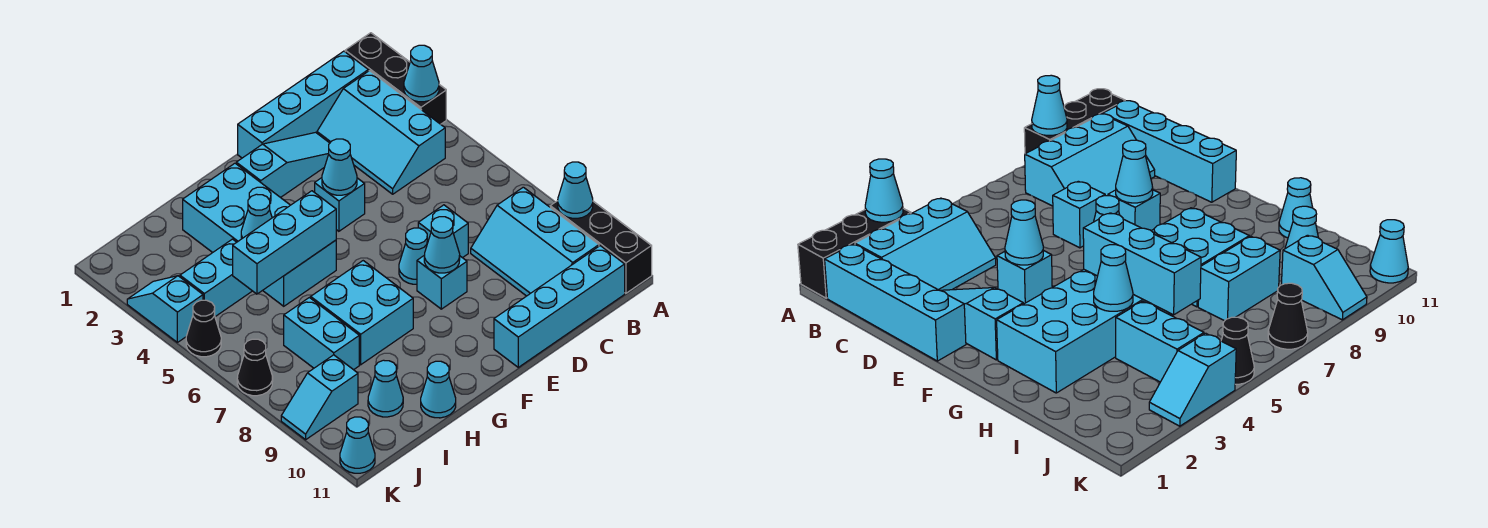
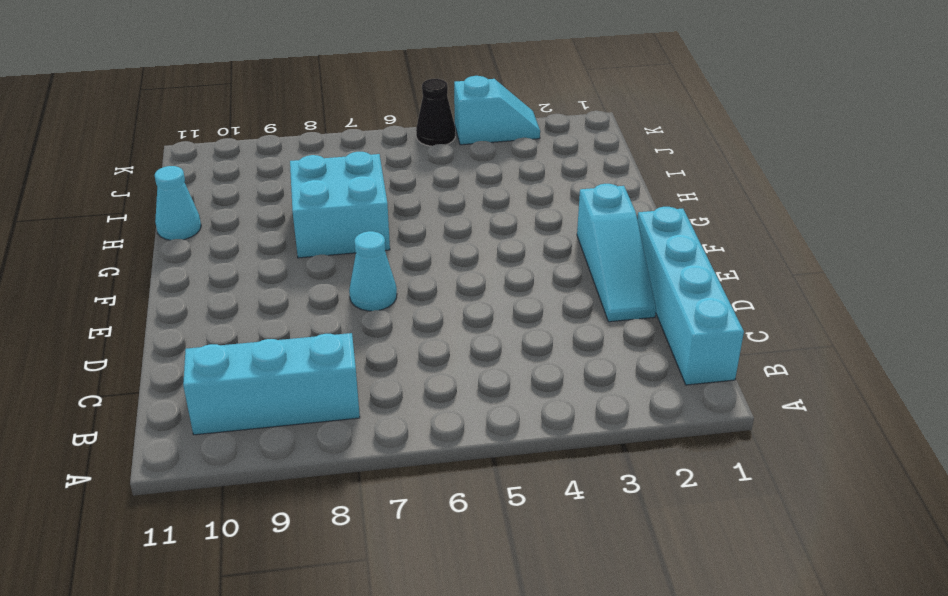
none -> black brick A1:A3 level 1
none -> black brick A9:A11 level 1
none -> cyan slope B2:C4 level 1 top B

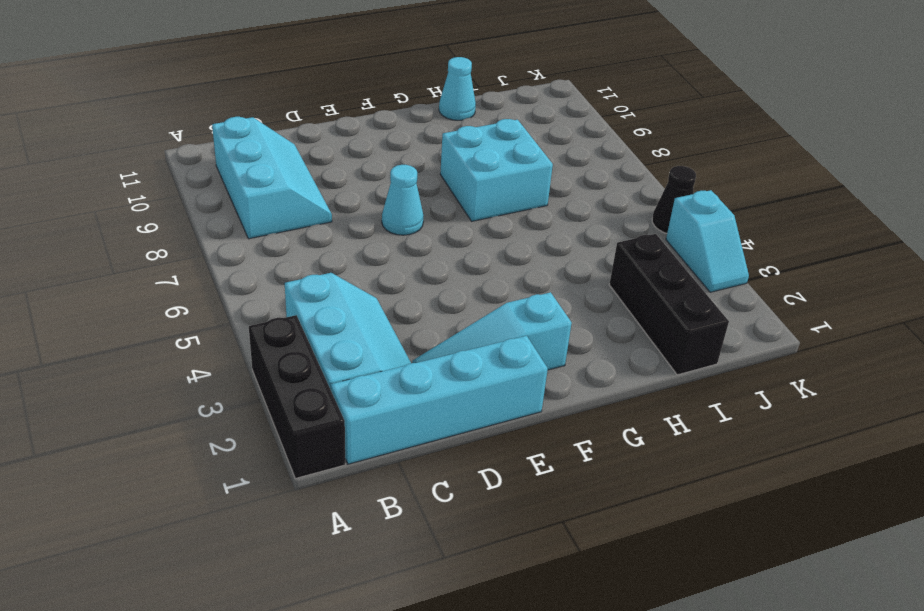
black brick I1:I3 level 1 -> black brick A9:A11 level 1
none -> cyan brick B11:E11 level 1
none -> cyan brick D7 level 1
none -> cyan brick E4 level 1

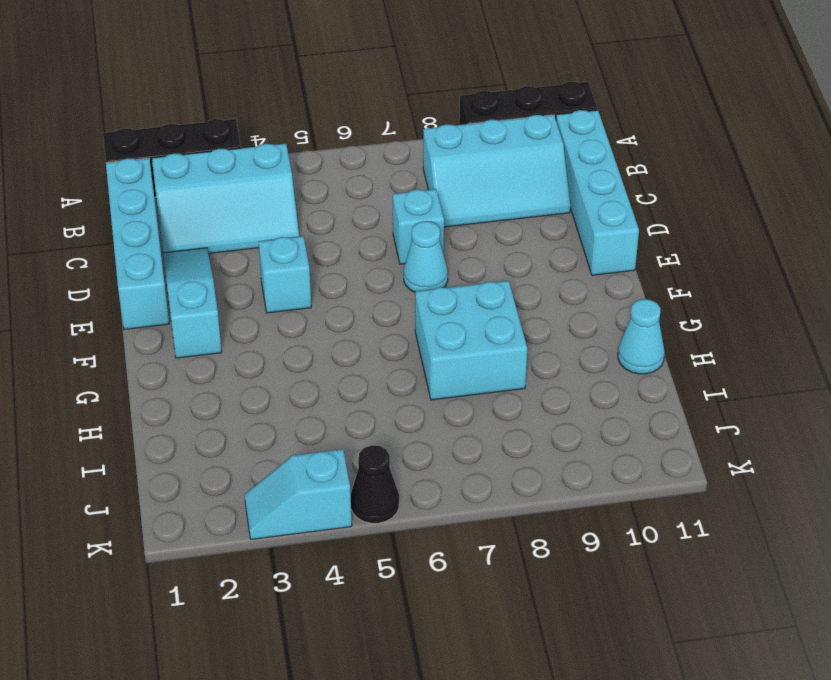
none -> cyan brick E8 level 1
none -> cyan brick G2:H5 level 1
none -> cyan brick I4:J4 level 1

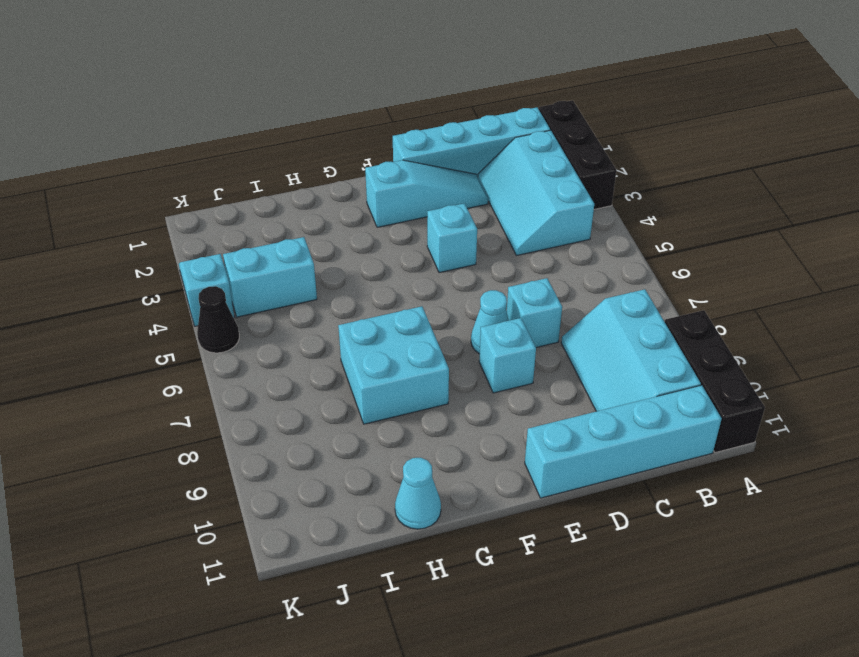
none -> cyan brick G2:H5 level 1
none -> cyan brick I7:I8 level 1
none -> cyan cone I10 level 1

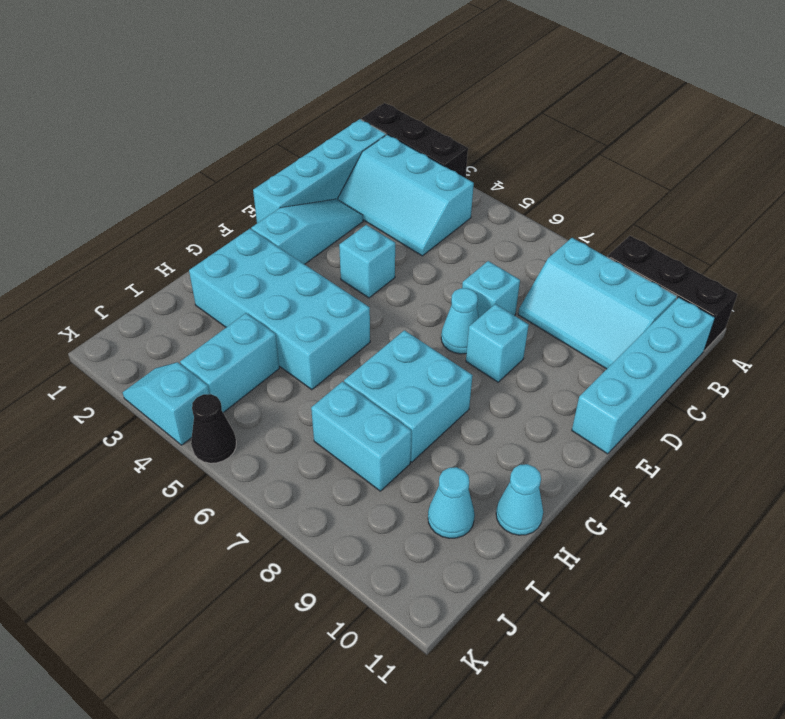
none -> cyan slope J9:K9 level 1 top J
none -> black cone K7 level 1
none -> cyan cone K11 level 1

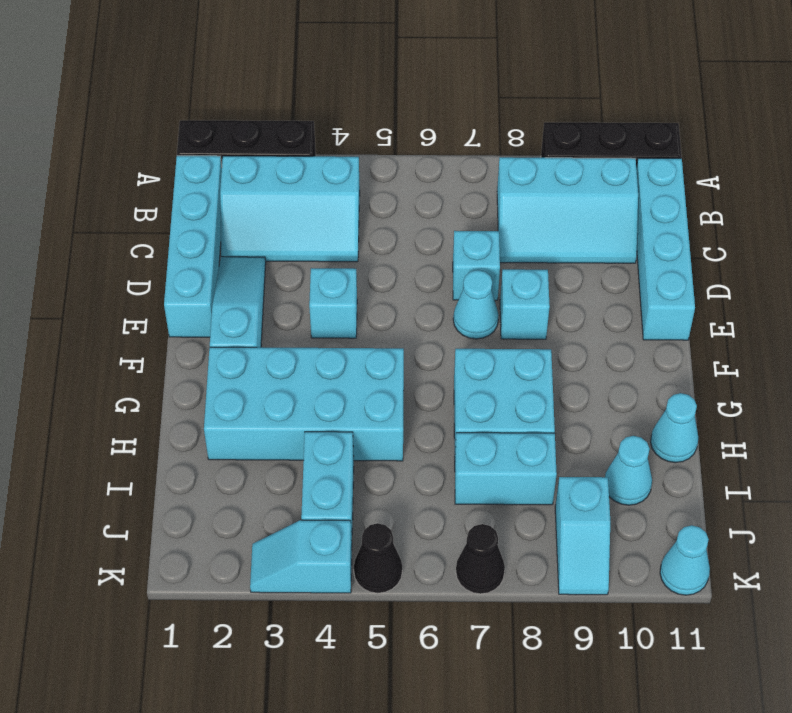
none -> cyan cone A3 level 2
none -> cyan cone A9 level 2
none -> cyan cone E4 level 2

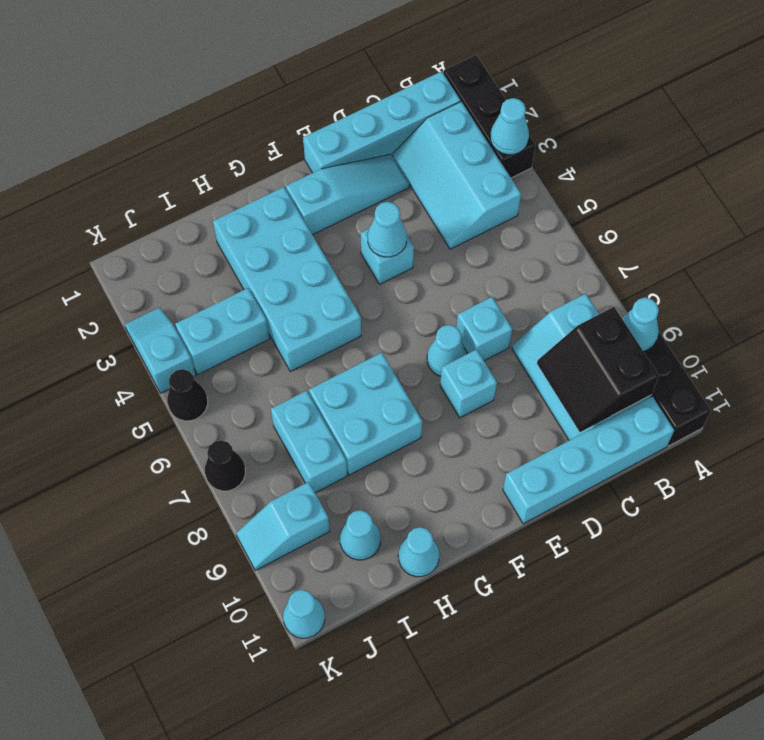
black slope B9:C10 level 2 top B -> none
none -> cyan cone E8 level 2
none -> cyan brick G5:I5 level 2
none -> cyan cone H4 level 2

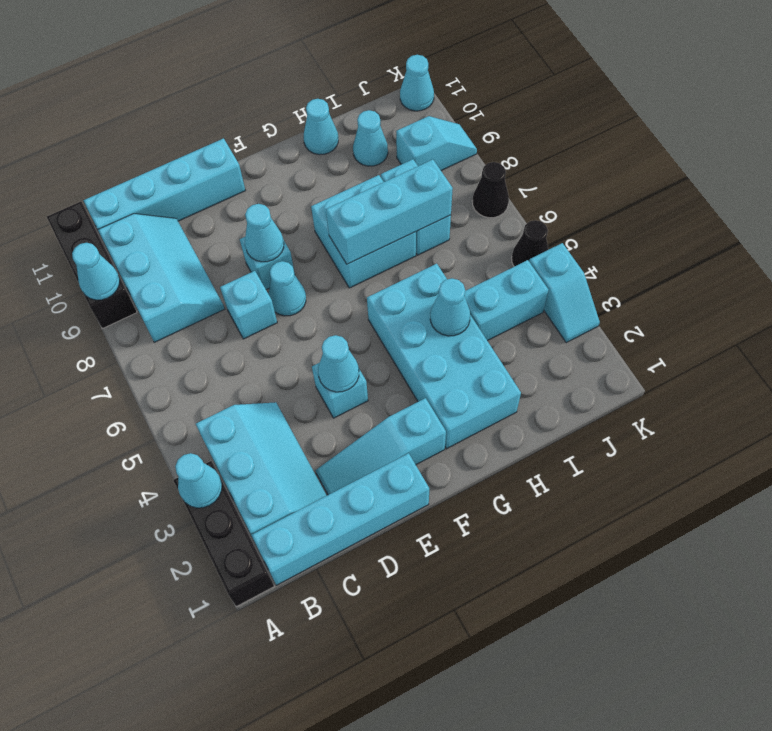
cyan brick G7:I7 level 2 -> cyan brick G5:I5 level 2

